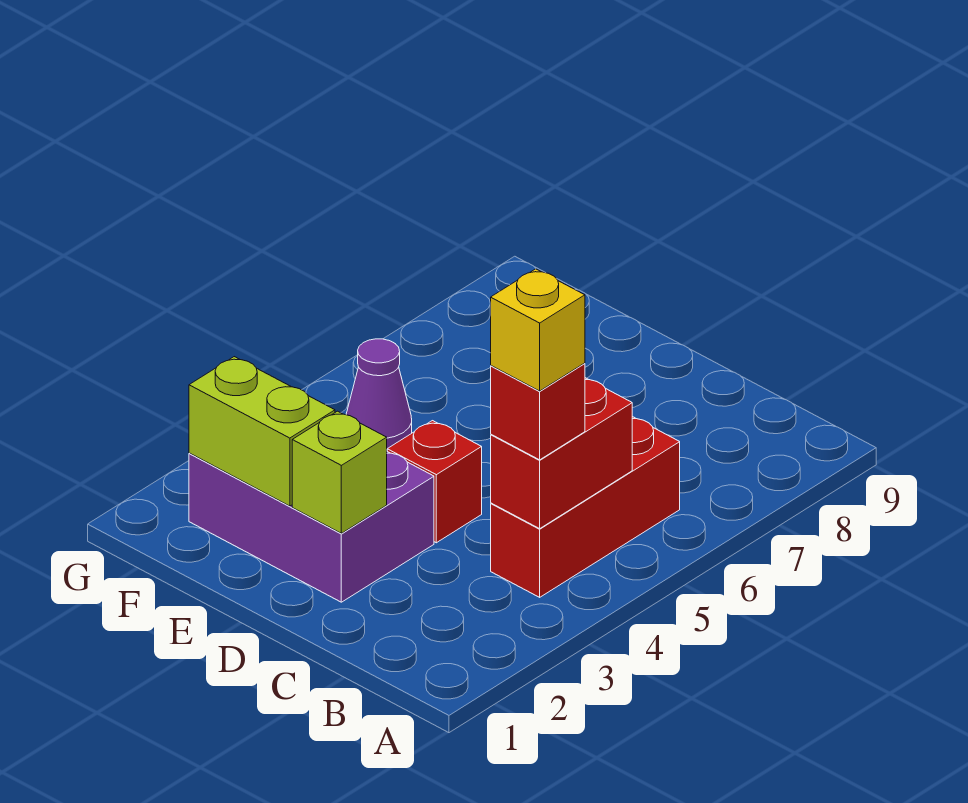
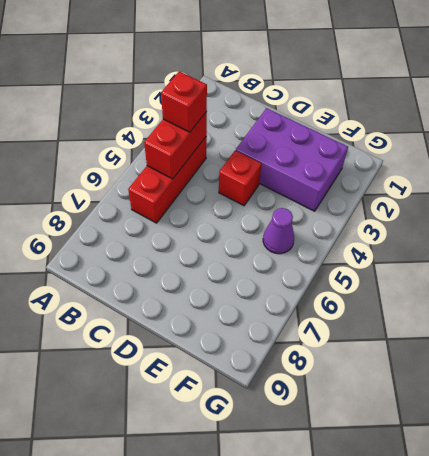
none -> lime brick D2 level 2
none -> lime brick E2:F2 level 2

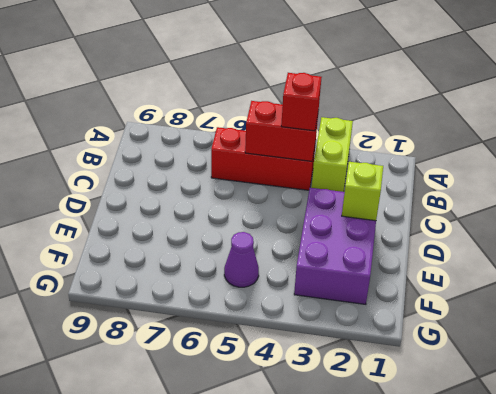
lime brick A3:B3 level 1 -> lime brick E2:F2 level 2
none -> red brick D4 level 1
none -> yellow brick B4 level 4

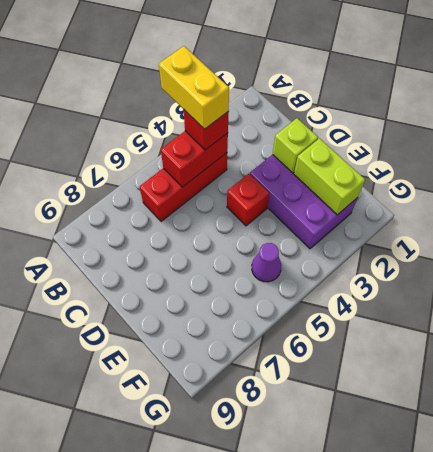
yellow brick A4:B4 level 4 -> yellow brick B4 level 4

